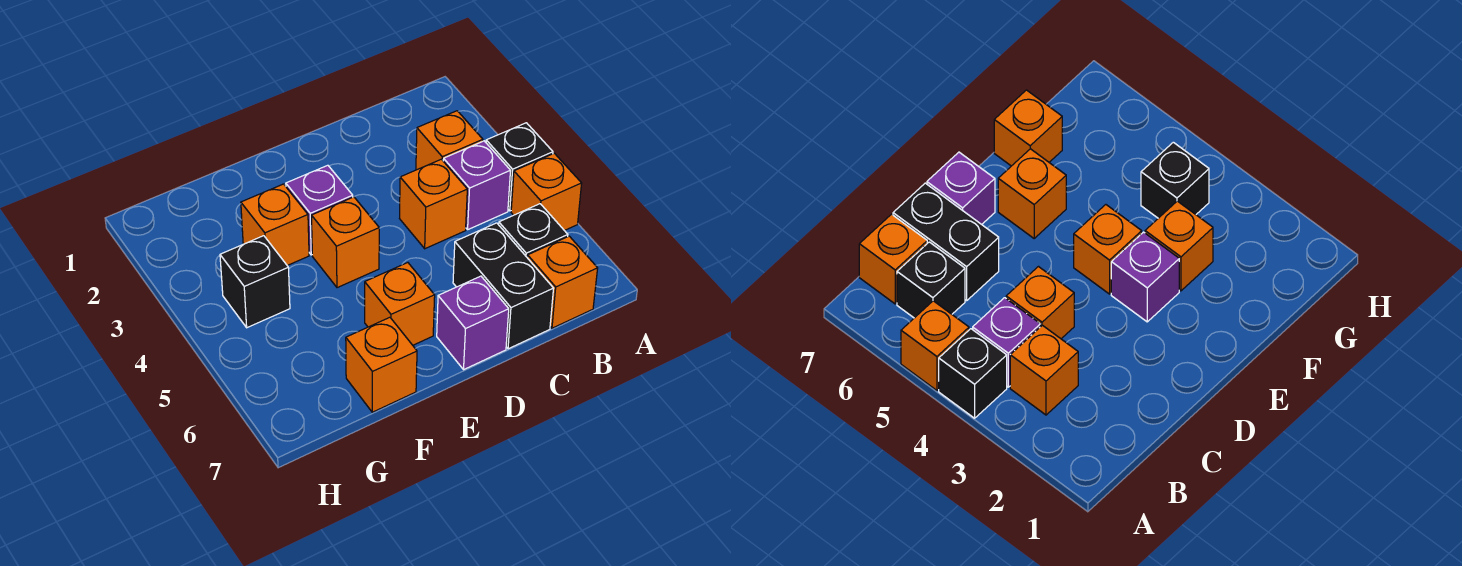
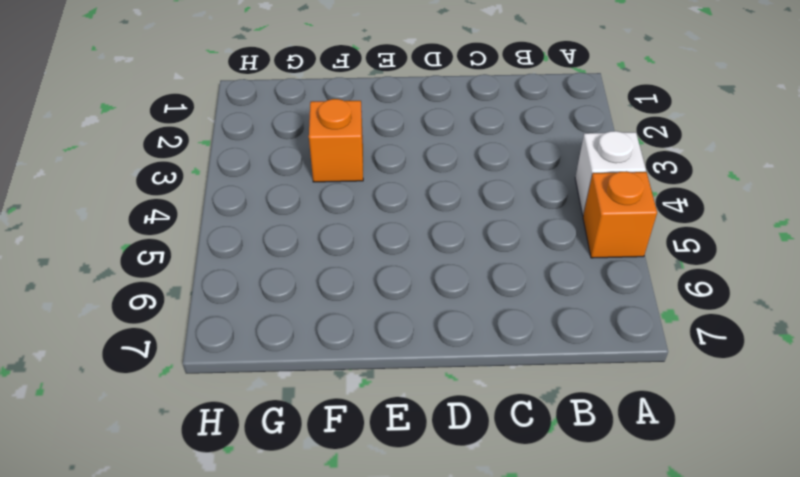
white brick A4 level 1 -> black brick A4 level 1
none -> orange brick B3 level 1
none -> purple brick B4 level 1
none -> black brick B6 level 1

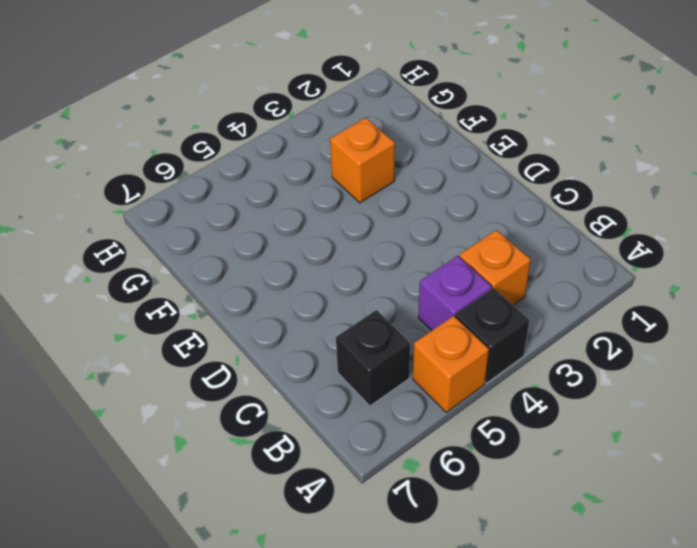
none -> orange brick B7 level 1
none -> orange brick C4 level 1
none -> black brick C6:C7 level 1

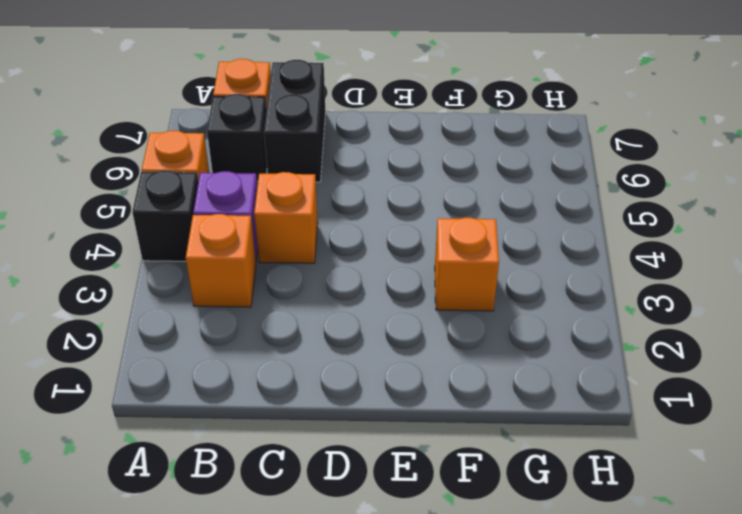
none -> purple brick D7 level 1
none -> purple brick E3 level 1
none -> orange brick E4 level 1

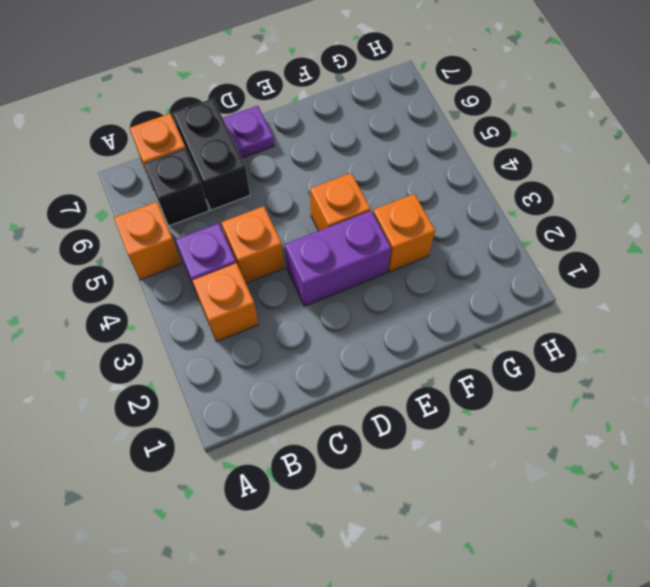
purple brick D3:E3 level 1 -> purple brick E3 level 1
purple plate D7 level 1 -> purple brick D7 level 1
none -> black brick A4 level 1
none -> orange brick E6 level 1
none -> orange brick F7 level 1

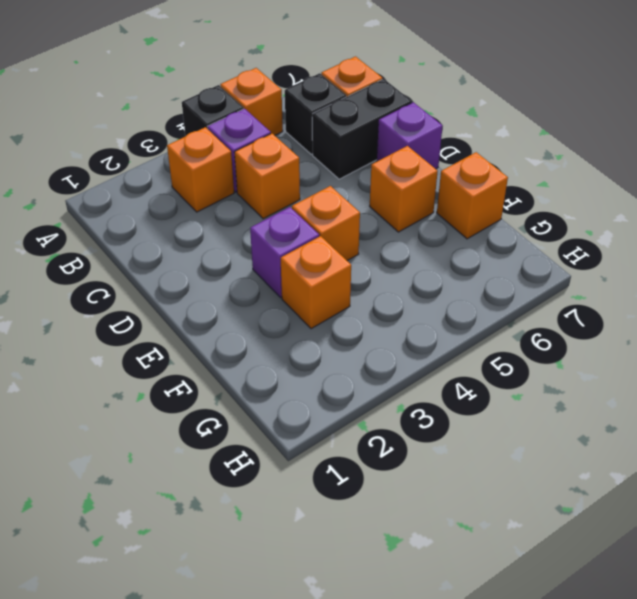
none -> black brick G4 level 1

